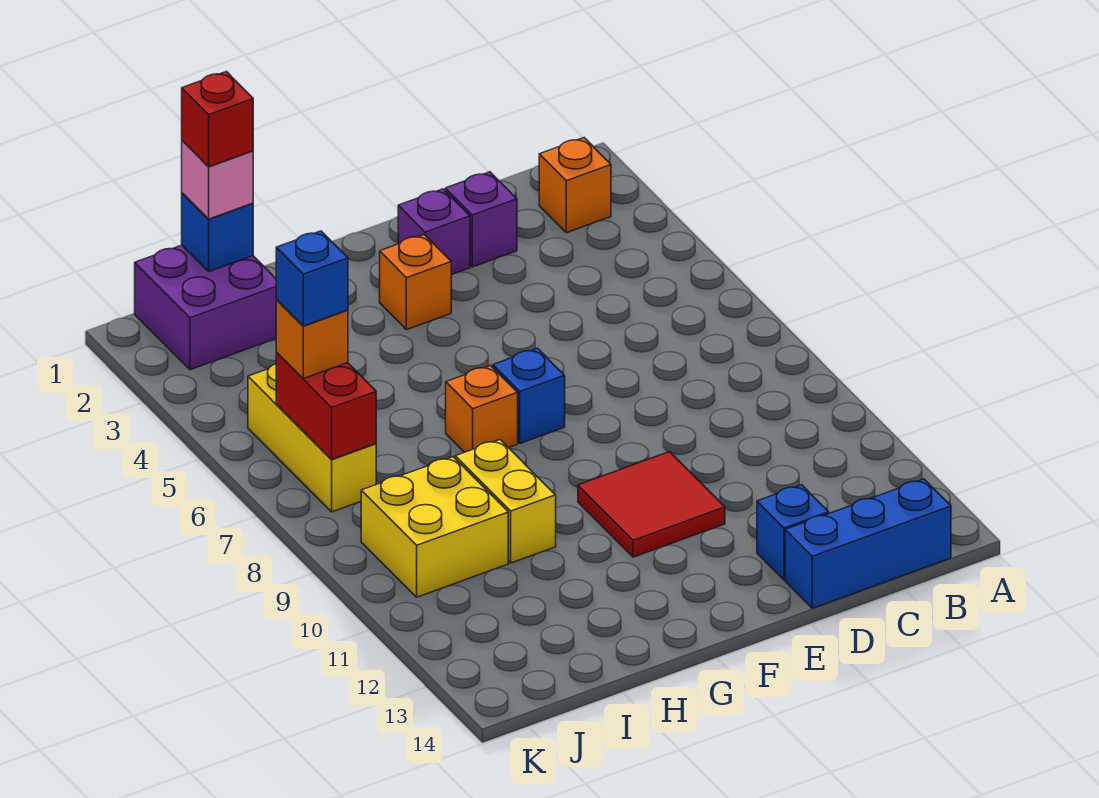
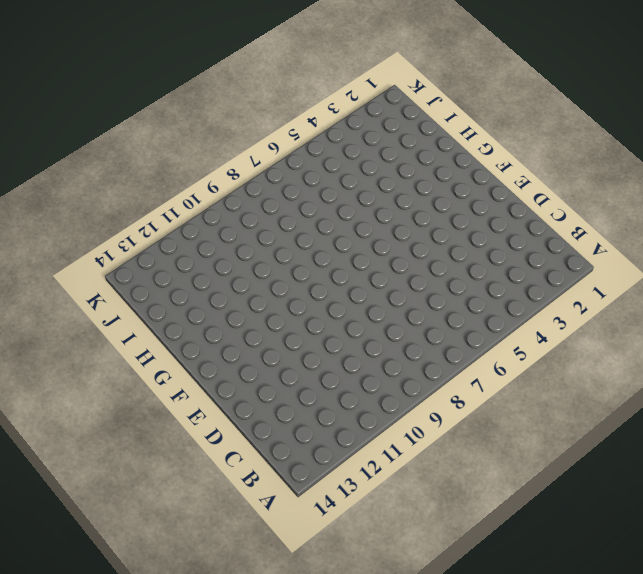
none -> orange brick B2 level 1
none -> blue brick B14:D14 level 1
none -> purple brick D2 level 1

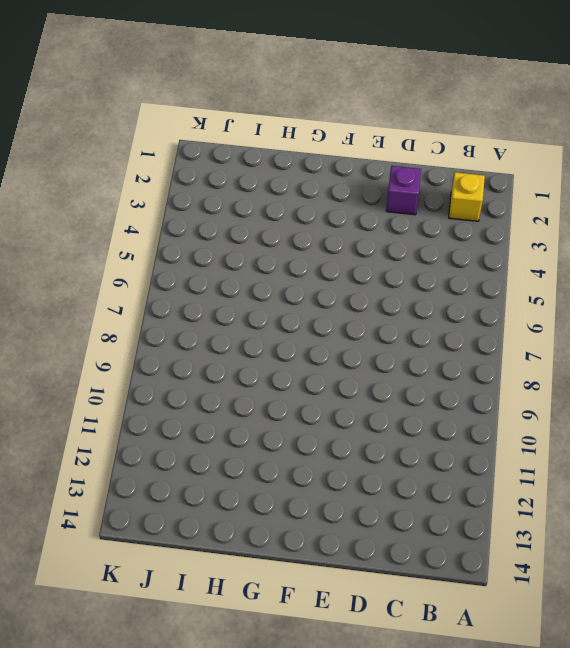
yellow brick B2 level 1 -> orange brick B2 level 1
none -> blue brick B14:D14 level 1
none -> blue brick D13 level 1
none -> purple brick E2 level 1

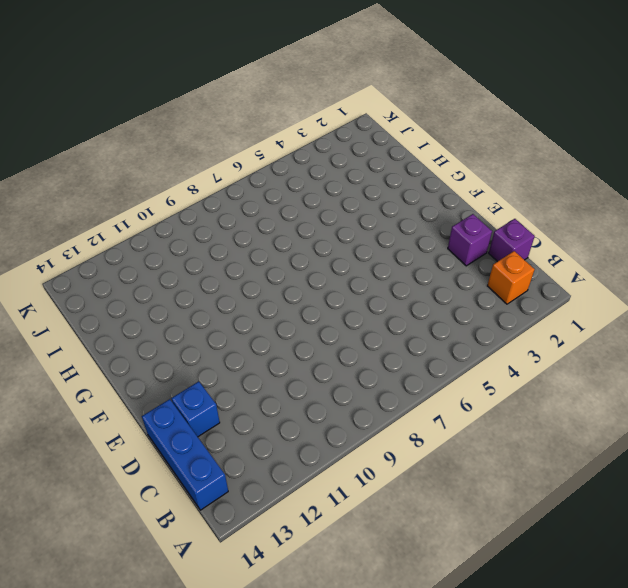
purple brick C1 level 1 -> purple brick E2 level 1
none -> red tile E10:F11 level 1
none -> orange brick F3 level 1
none -> blue brick F7 level 1

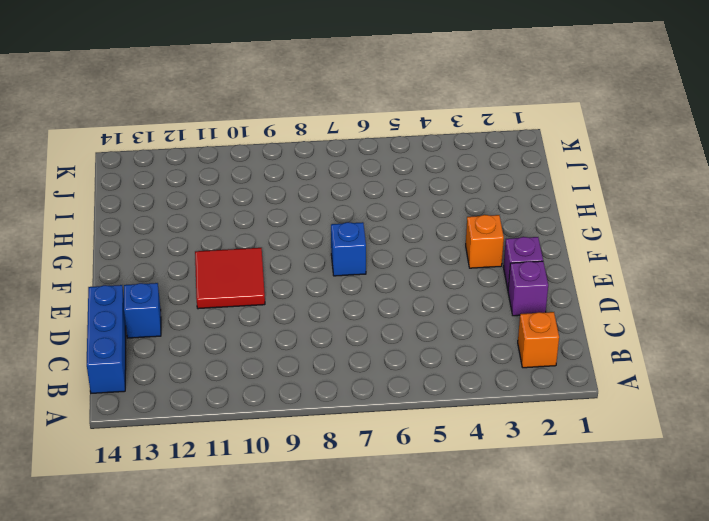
none -> orange brick G7 level 1
none -> yellow brick H9:H10 level 1
none -> purple brick I1:J2 level 1

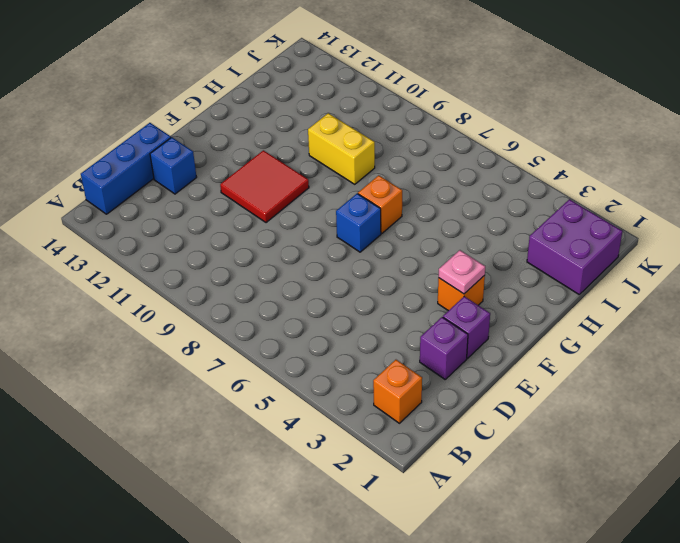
pink plate F3 level 2 -> none
none -> yellow brick I9:J10 level 1
none -> yellow brick J5:J7 level 1
none -> blue brick I1 level 2

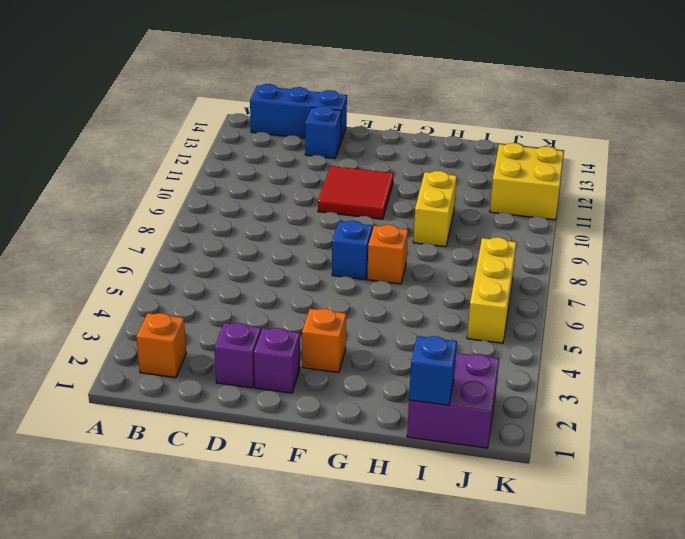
yellow brick J11:K12 level 1 -> yellow brick I9:J10 level 1
none -> red brick J6:J7 level 2
none -> pink brick I1 level 3
none -> orange brick J6 level 3

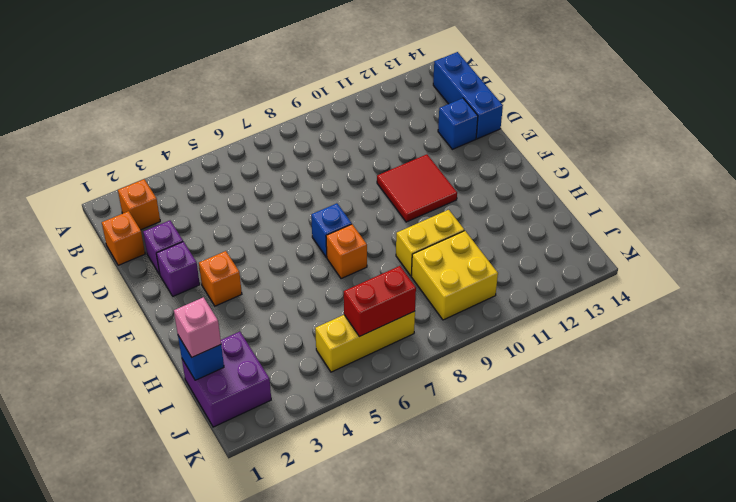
orange brick C1 level 1 -> orange brick J6 level 3
none -> red brick I1 level 4
none -> blue brick J6 level 4

